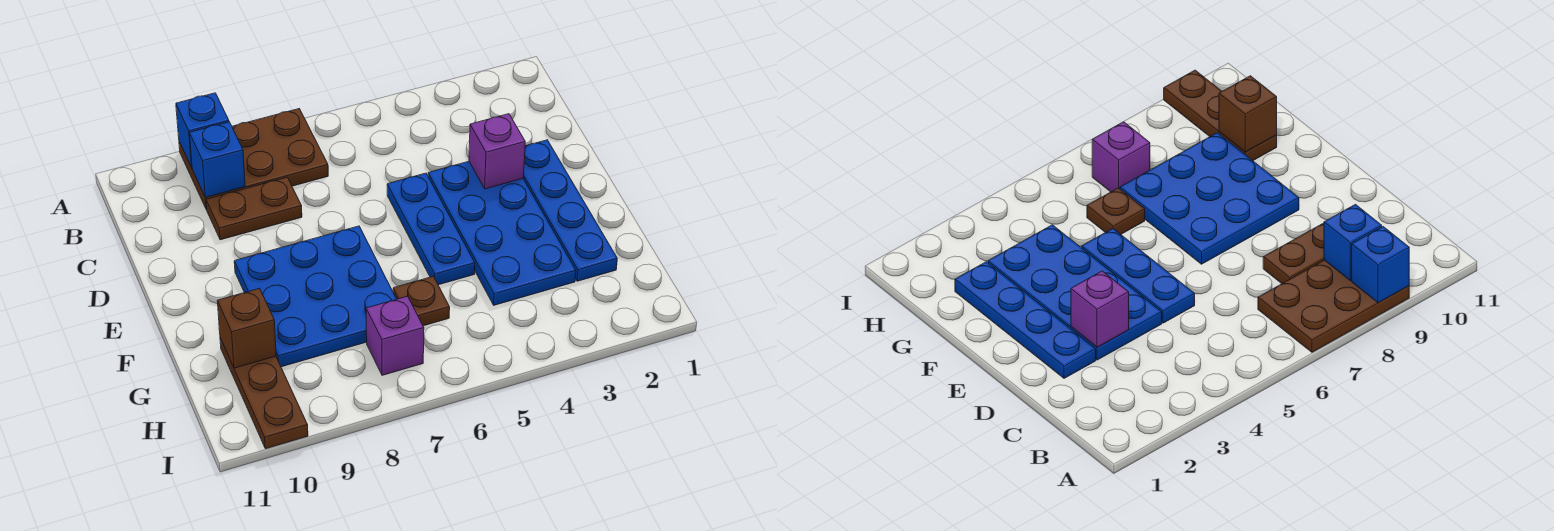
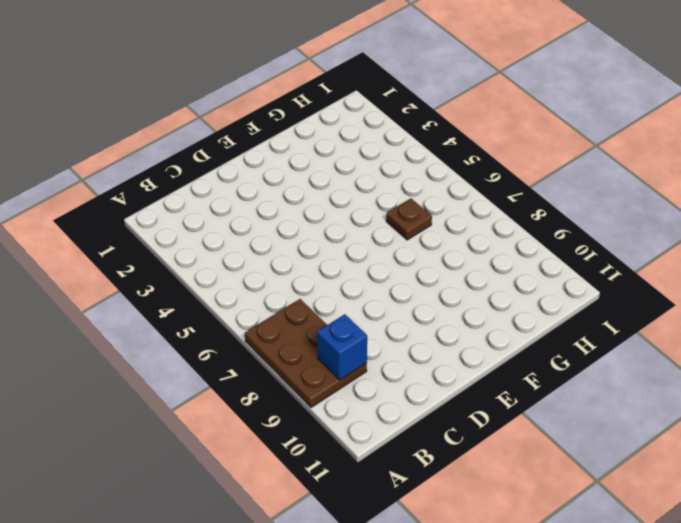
none -> brown plate C8:C9 level 1
none -> blue plate D2:G2 level 1
none -> blue plate D3:G4 level 1

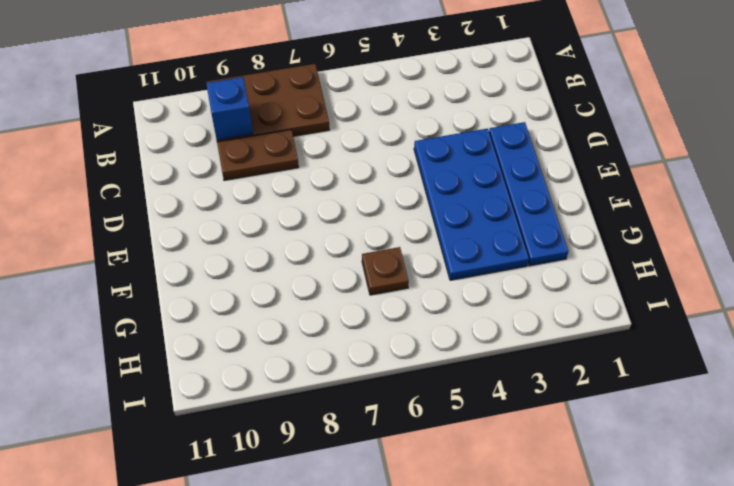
none -> blue plate D5:F5 level 1
none -> blue plate E7:G9 level 1
none -> brown plate G10:I10 level 1

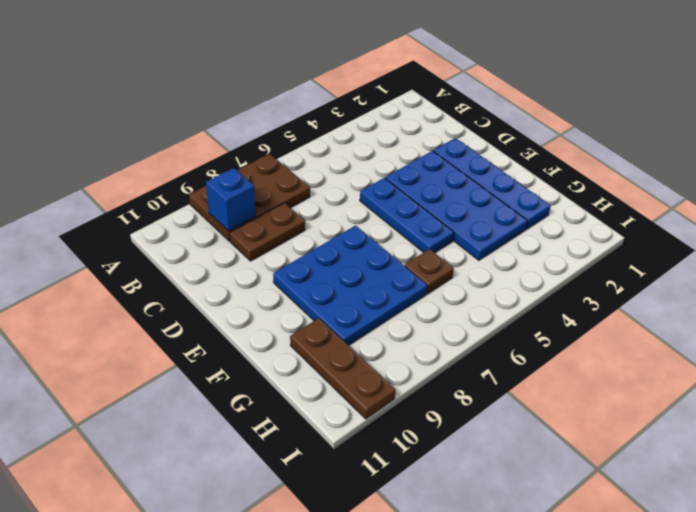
none -> purple brick H7 level 1
none -> blue brick A9 level 2
none -> purple brick D3 level 2

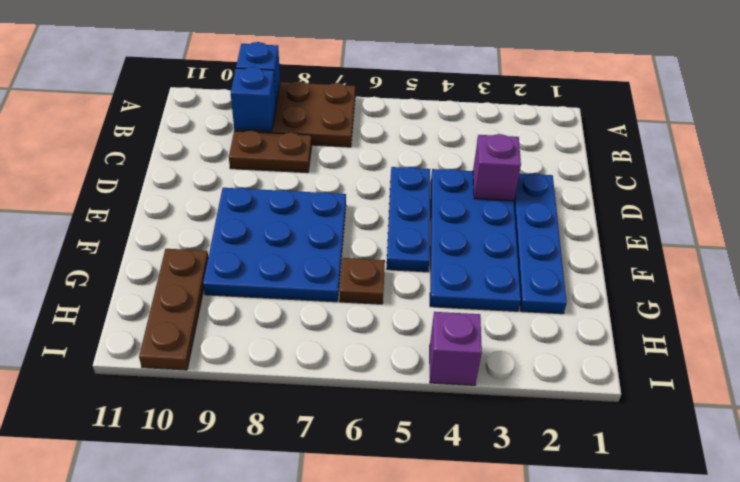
purple brick I4 level 1 -> purple brick H7 level 1
none -> brown brick G10 level 2

